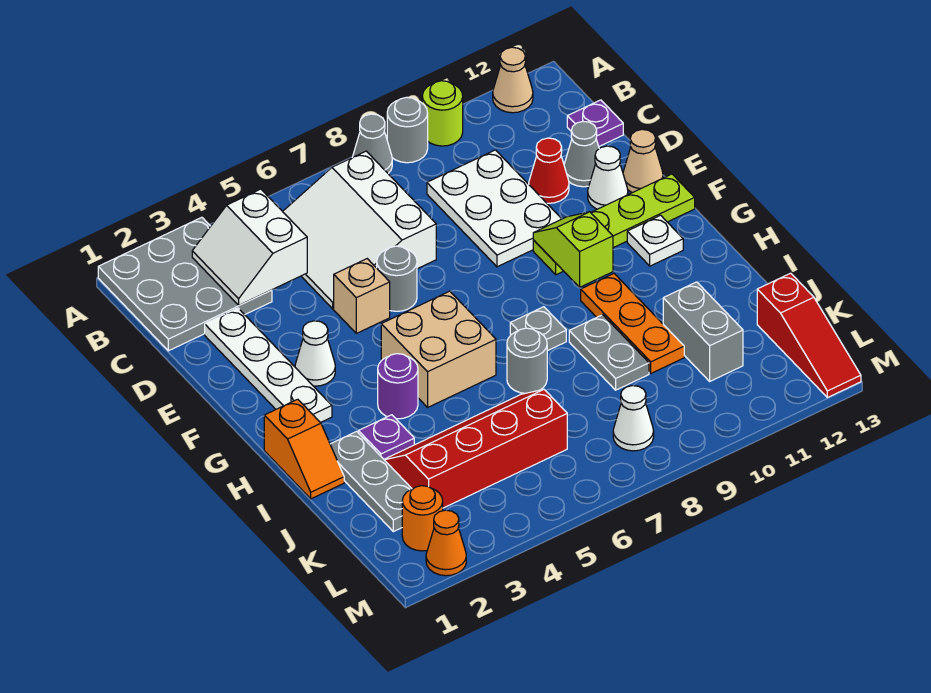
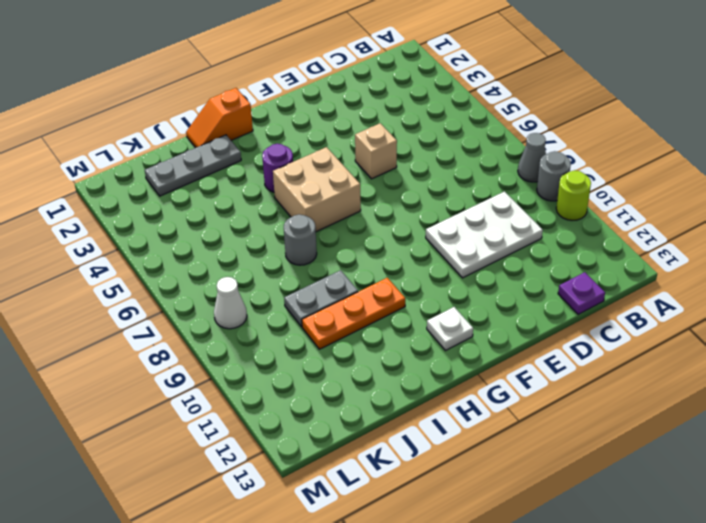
none -> grey plate A1:C3 level 1
none -> tan cone A12 level 1
none -> white slope B5:D7 level 1 top 7
none -> white plate D2:G2 level 1

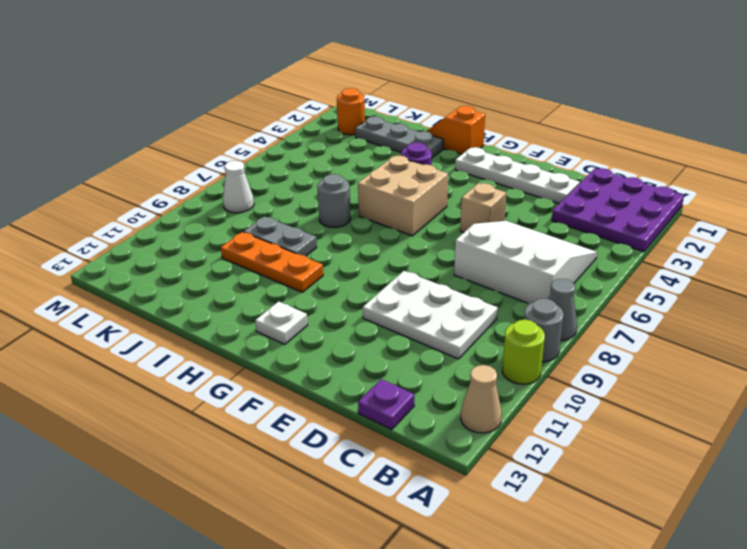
purple plate A1:C3 level 1 -> grey plate A1:C3 level 1
none -> red cone D11 level 1
none -> grey cone D12 level 1
none -> grey round brick E6 level 1
none -> white cone E12 level 1

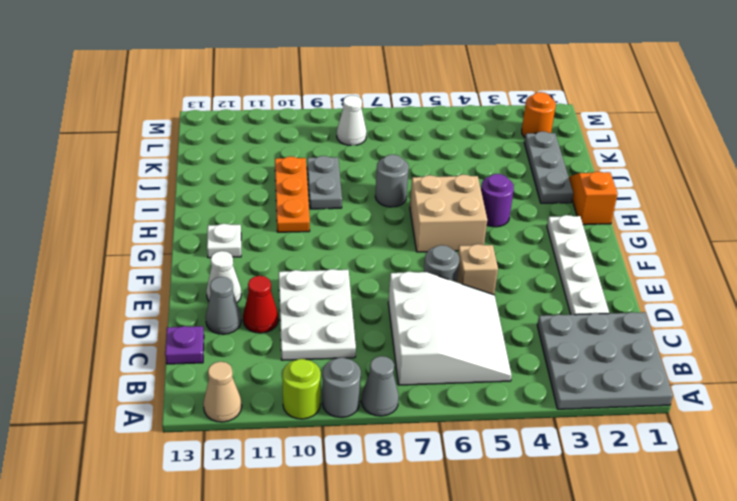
none -> tan cone E13 level 1
none -> white cone F3 level 1
none -> lime plate F10:F13 level 1
none -> grey plate H8 level 1

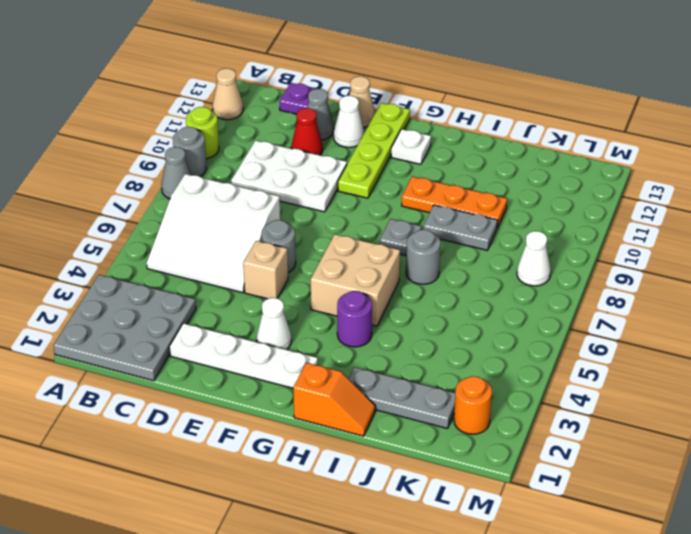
none -> purple plate I3 level 1
none -> red slope J3:K6 level 1 top K
none -> grey brick J11:K11 level 1
none -> red slope K13:M13 level 1 top K

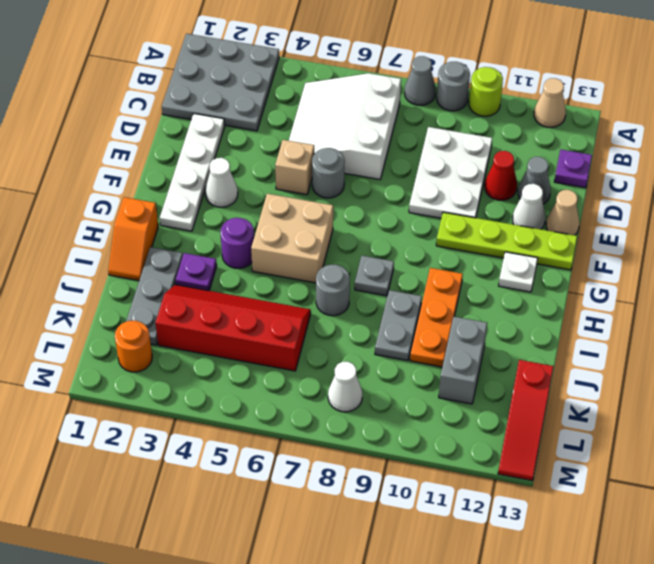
none -> orange cone M2 level 1
none -> white slope B3:C4 level 2 top 4
none -> lime slope F10:G10 level 2 top G

